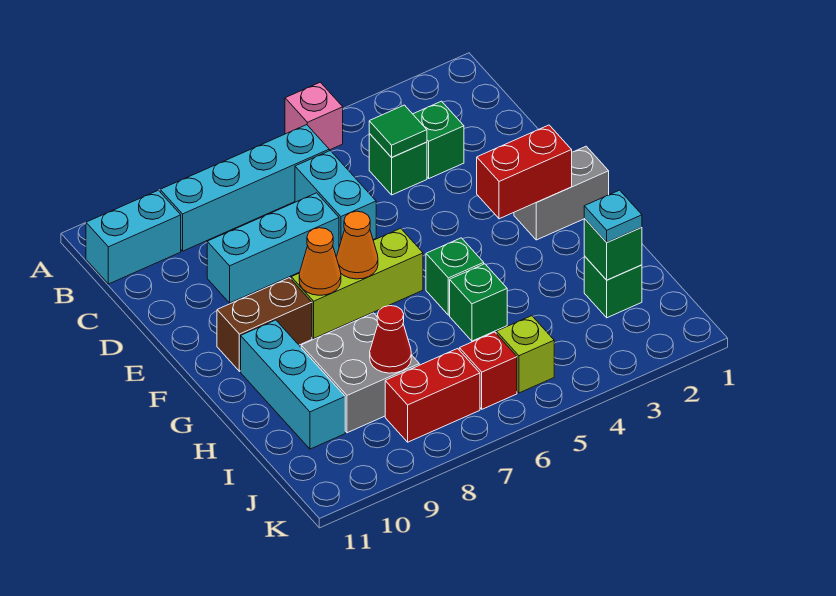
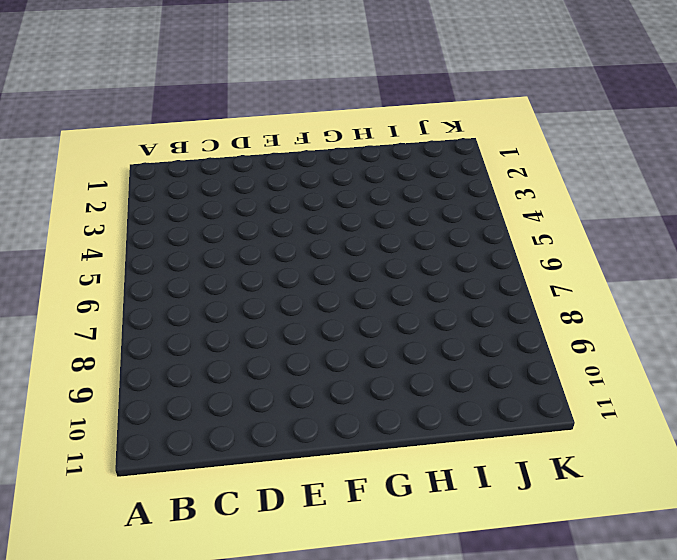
none -> pink brick A5 level 1
none -> cyan brick B6:B9 level 1
none -> cyan brick B10:B11 level 1

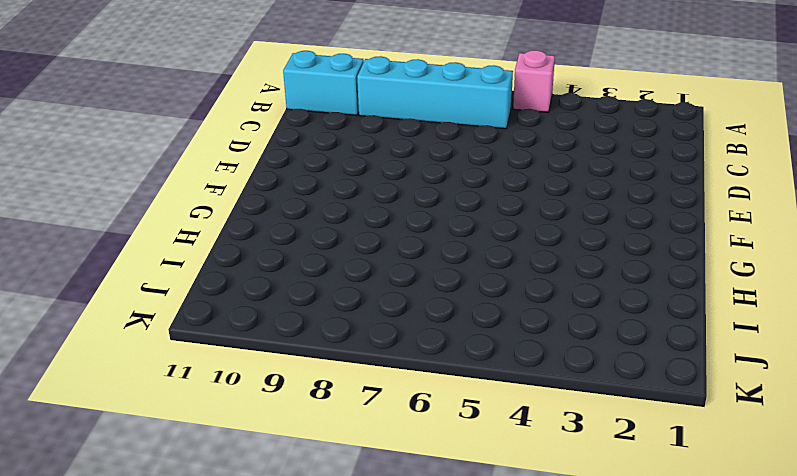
none -> green brick C3 level 1
none -> green brick C4 level 1
none -> cyan brick C6:D6 level 1

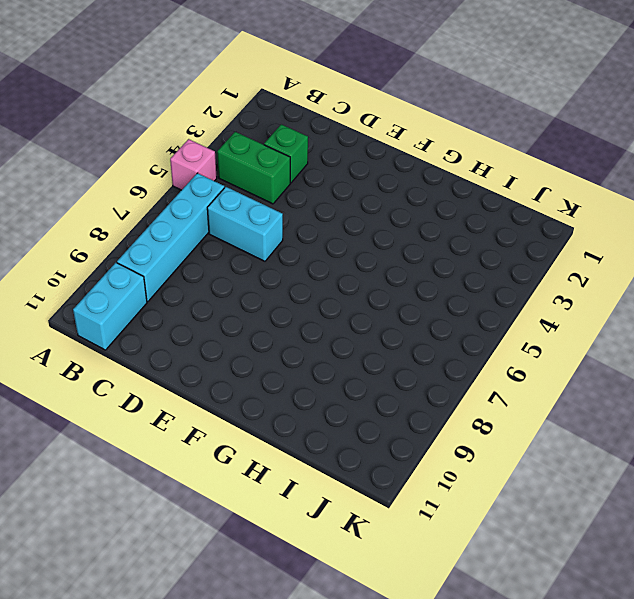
green brick B4:C4 level 1 -> green brick C4 level 1
none -> cyan brick D7:D9 level 1
none -> grey brick F1:F2 level 1
none -> lime brick F6:F8 level 1

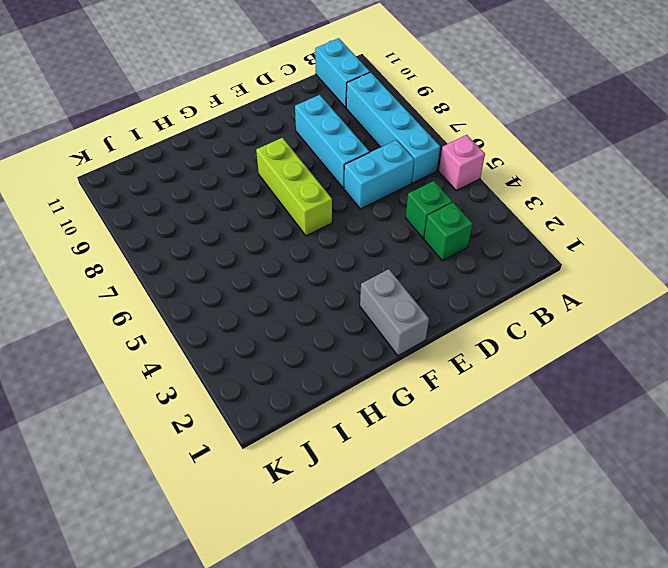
none -> brown brick F9:F10 level 1
none -> green brick G5 level 1
none -> cyan brick G10:I10 level 1

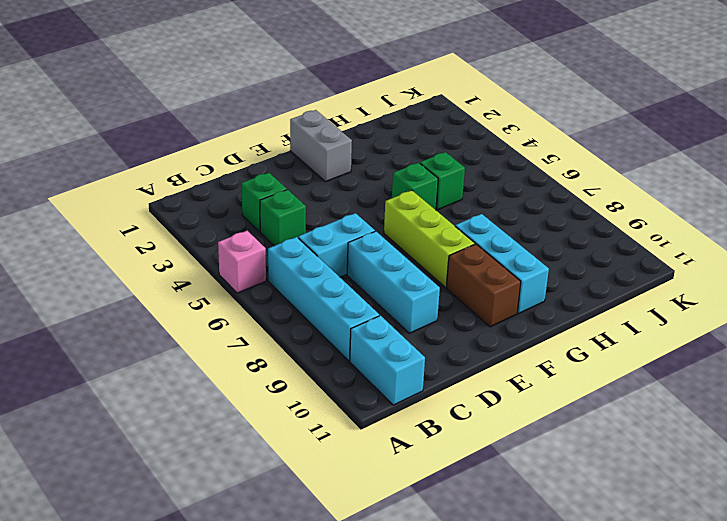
cyan brick G8:G10 level 1 -> cyan brick G10:I10 level 1
none -> grey brick H8:I9 level 1
none -> green brick I2 level 1
none -> lime brick J5 level 1

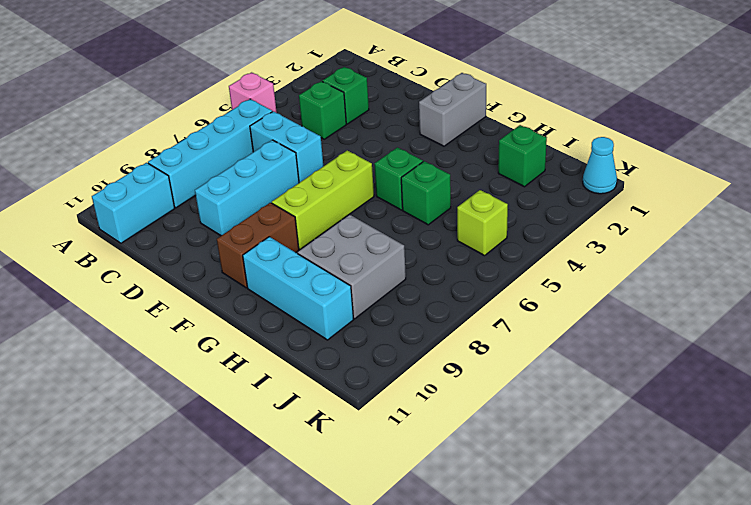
cyan cone K1 level 1 -> none
none -> red brick J6 level 1
none -> red brick J7:J8 level 1
none -> green tile C4 level 2

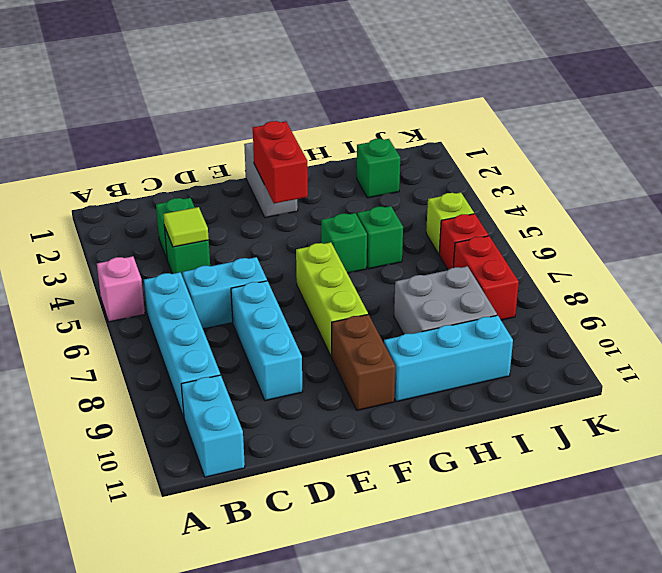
lime tile C4 level 2 -> green tile C4 level 2
none -> orange cone F7 level 2
none -> orange cone F8 level 2
none -> green brick I2 level 2

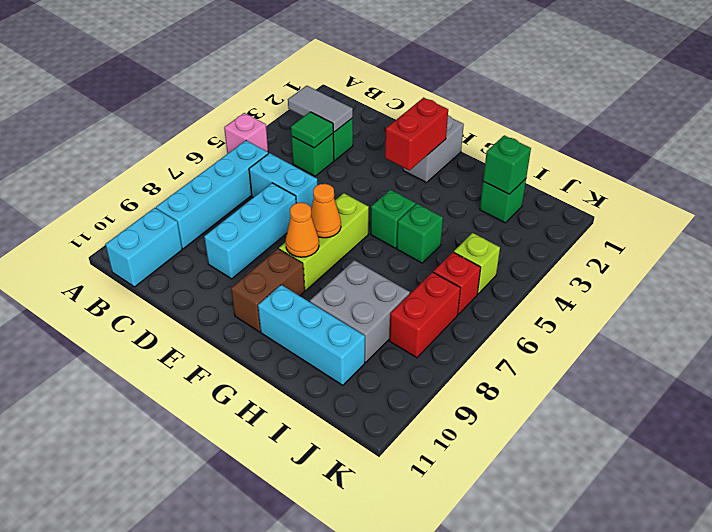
grey tile B3:C3 level 2 -> none
none -> red cone I8 level 2
none -> cyan plate I2 level 3

